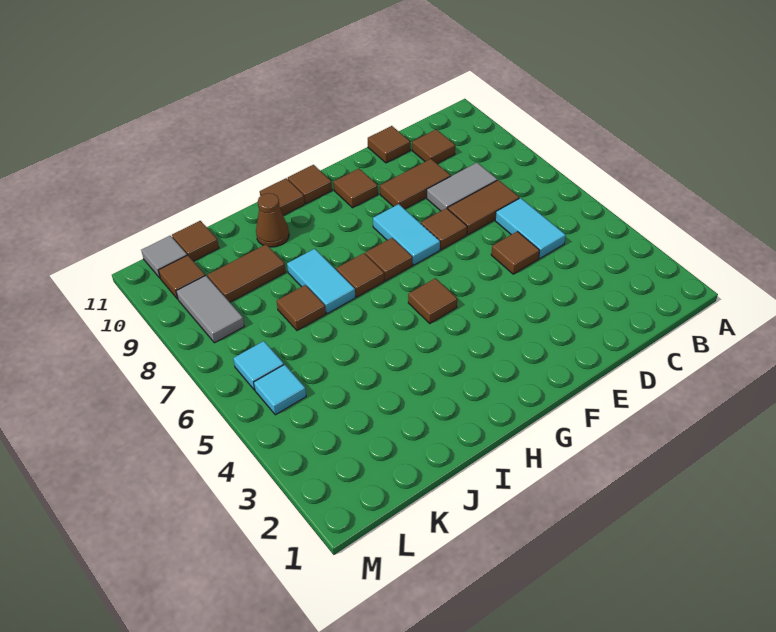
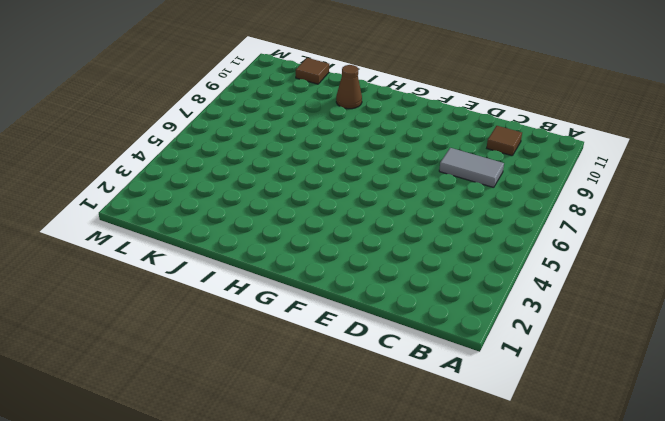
none -> cyan tile C5:C6 level 1
none -> brown tile C7:D7 level 1
none -> brown tile D5 level 1

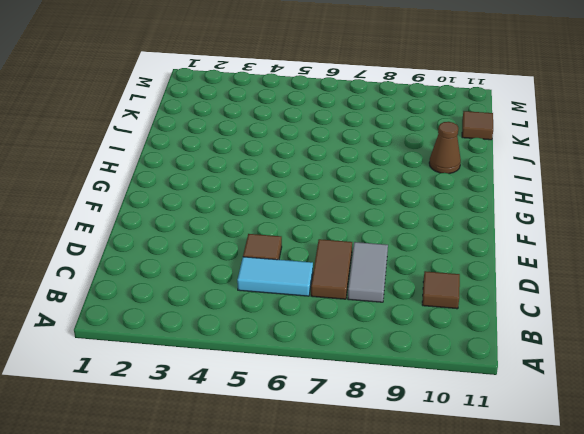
none -> brown tile D9:E9 level 1
none -> brown tile D11 level 1
none -> brown tile E7 level 1

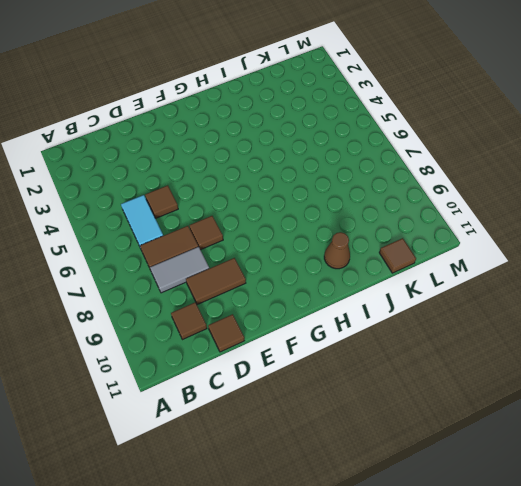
none -> cyan tile F7:F8 level 1
none -> brown tile F10 level 1
none -> brown tile G5 level 1

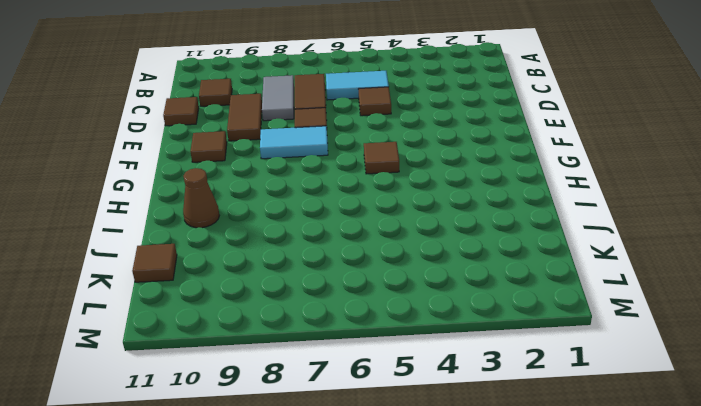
none -> brown tile G7 level 1
none -> brown tile G11 level 1
none -> brown tile H7 level 1

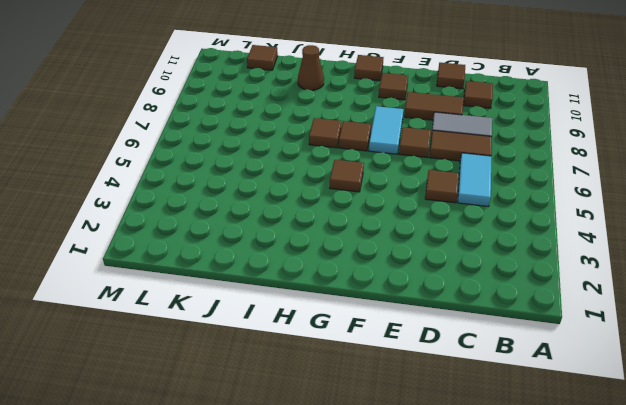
none -> brown tile H11 level 1
none -> cyan tile I7:I8 level 1
none -> brown tile J7 level 1

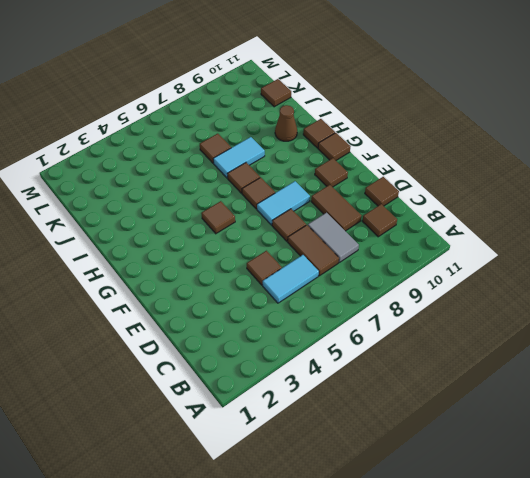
none -> brown tile J9:K9 level 1
none -> cyan tile L5 level 1
none -> cyan tile L6 level 1

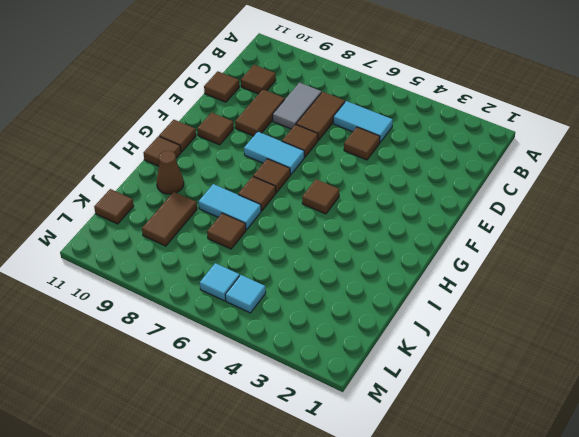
none -> grey tile L8:L9 level 1
none -> brown tile L10 level 1
none -> grey tile L11 level 1

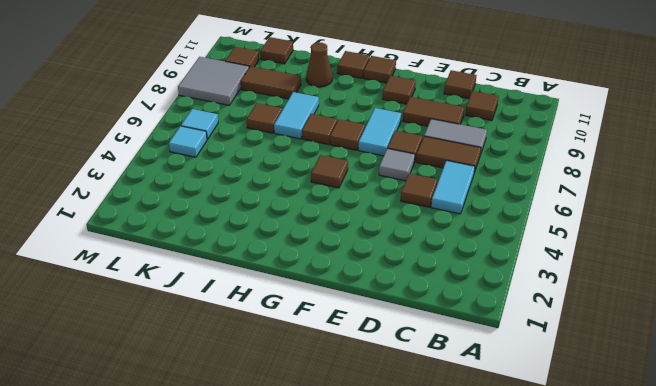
grey tile E6 level 1 -> grey tile L11 level 1
grey tile L8:M9 level 1 -> grey tile L8:L9 level 1

